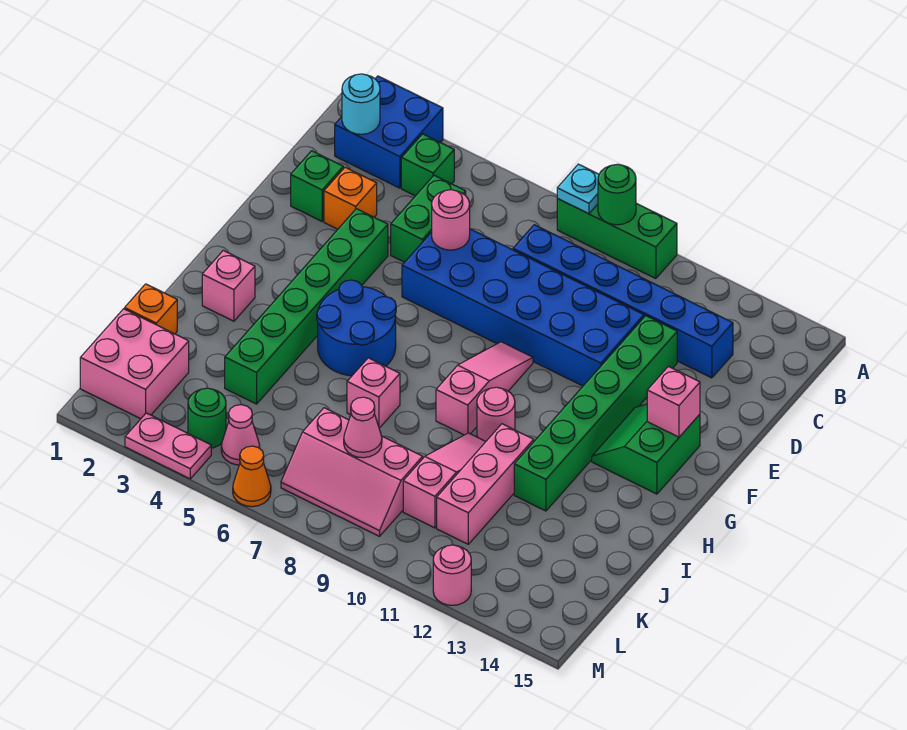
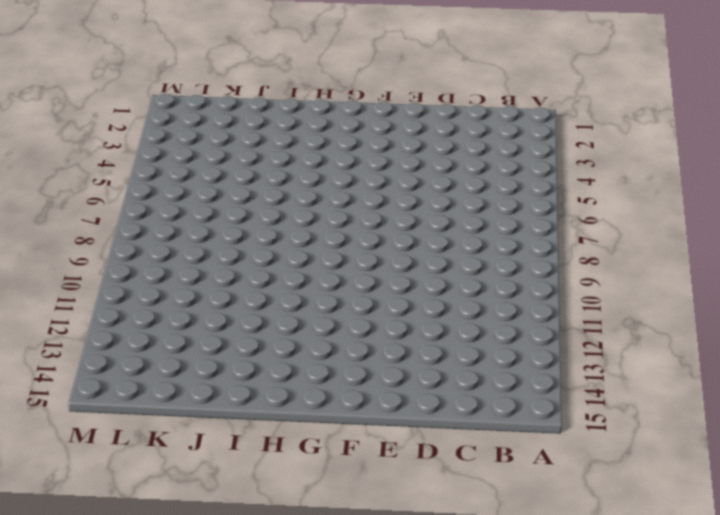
none -> blue brick A2:B3 level 1
none -> green brick A8:A10 level 1
none -> green brick B4 level 1
none -> green brick C5:D5 level 1

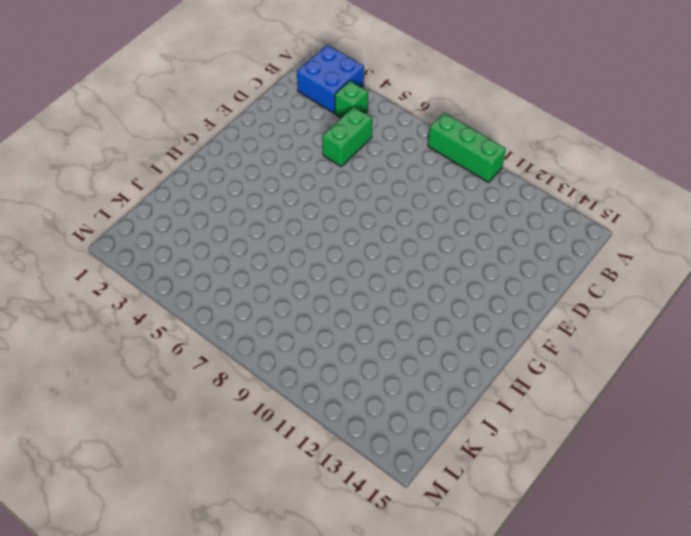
none -> blue brick C8:C13 level 1
none -> green brick D2 level 1
none -> orange brick D3 level 1
none -> blue brick D6:E11 level 1

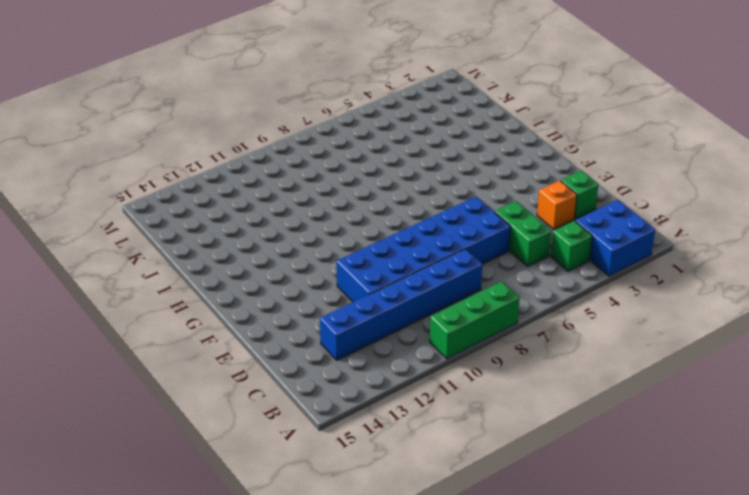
none -> green brick D12:I12 level 1
none -> green brick E4:J4 level 1
none -> pink slope F9:H9 level 1 top H
none -> green slope F13:G14 level 1 top 14

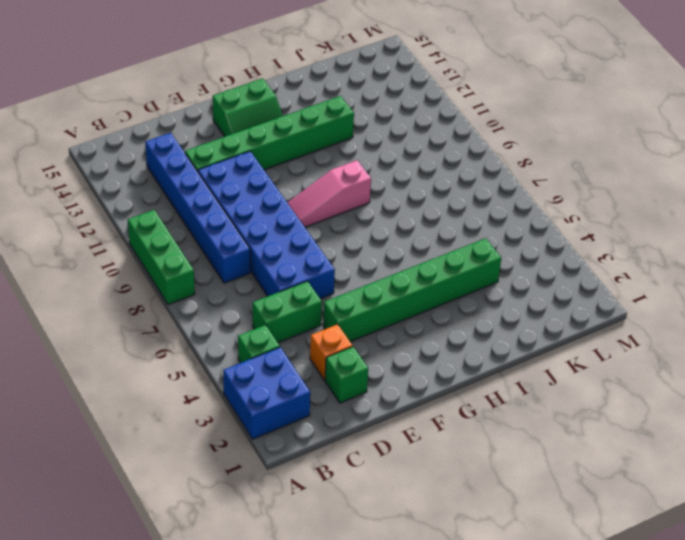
none -> blue round brick G5:H6 level 1
none -> pink brick H2 level 1
none -> pink round brick H10 level 1
none -> pink brick I7 level 1

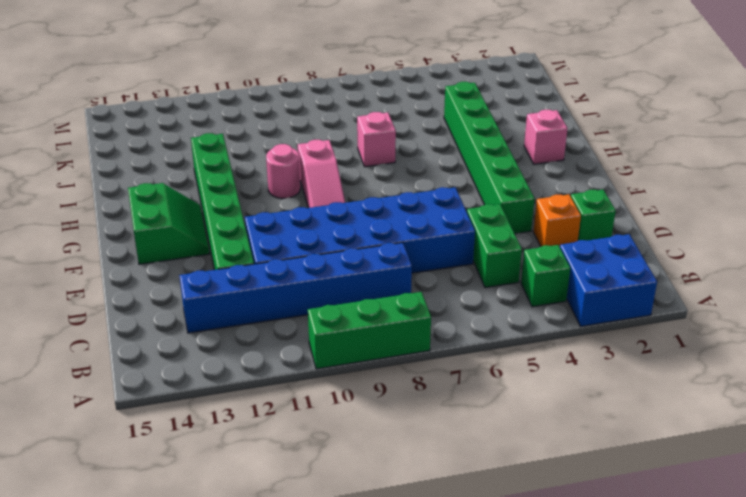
none -> blue round brick G5:H6 level 1
none -> pink slope I10:K10 level 1 top K
none -> pink brick I11:K11 level 1
none -> orange brick J1 level 1

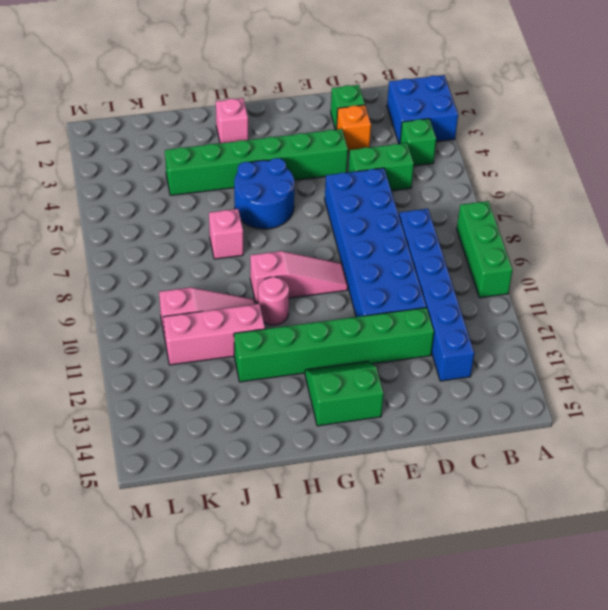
none -> orange brick J1 level 1
none -> pink brick K1:L2 level 1
none -> pink slope K7:L9 level 1 top K
none -> green round brick L4 level 1

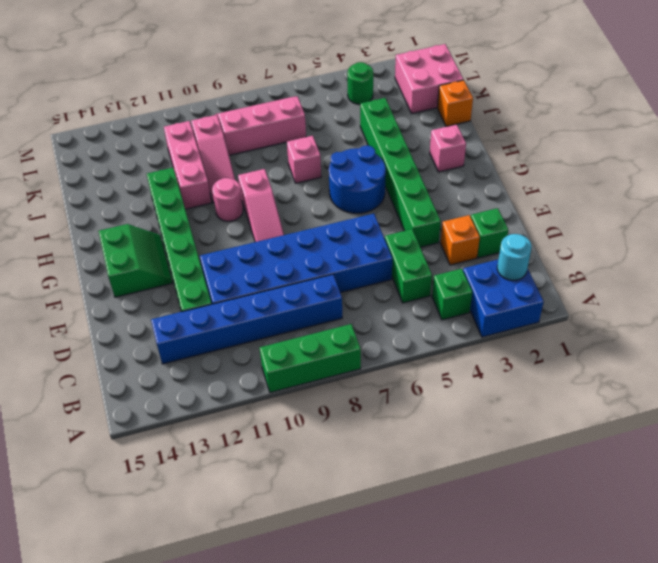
none -> pink cone L5 level 1
none -> pink plate M3:M4 level 1
none -> orange cone M6 level 1
none -> pink round brick M12 level 1

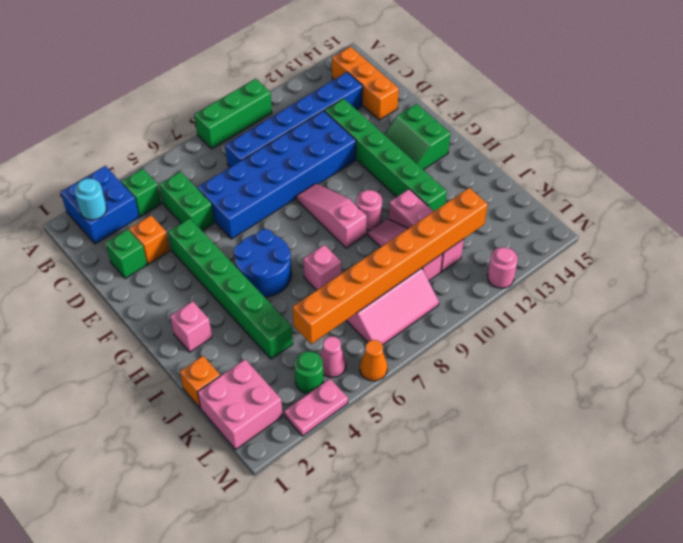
orange brick B14:D14 level 1 -> none
orange brick K5:K12 level 2 -> pink cone K8 level 2
none -> cyan plate A8 level 2
none -> green round brick A9 level 2
none -> pink round brick D6 level 2
none -> pink brick F14 level 2

